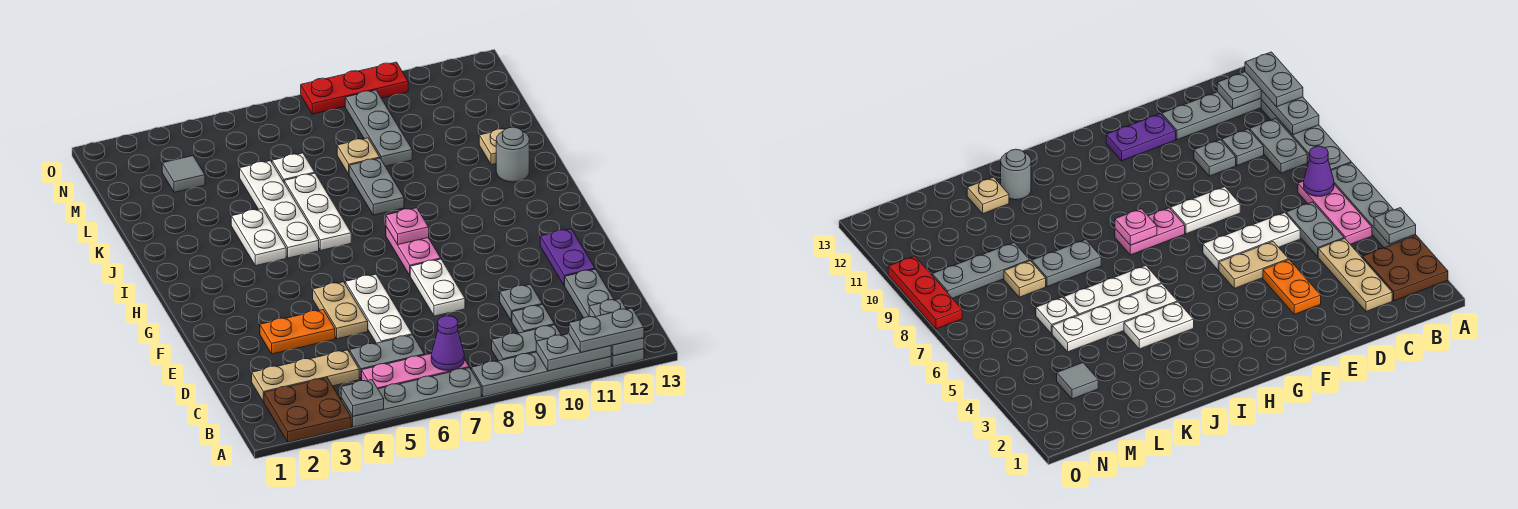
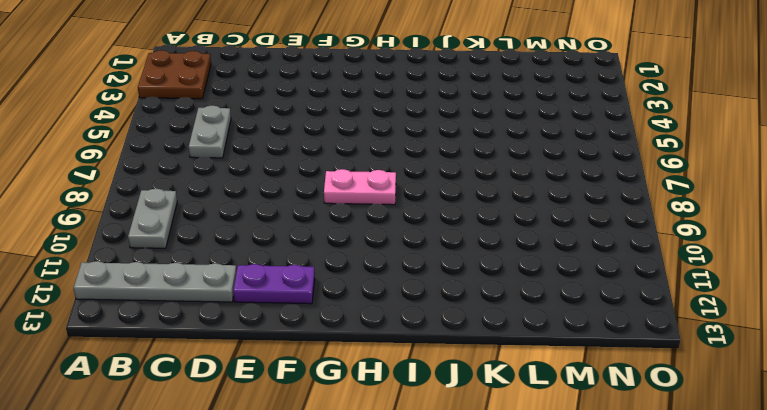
none -> grey plate A4:A7 level 1
none -> grey plate A8:A11 level 1
none -> pink plate B5:B7 level 1
none -> tan plate C2:C4 level 1

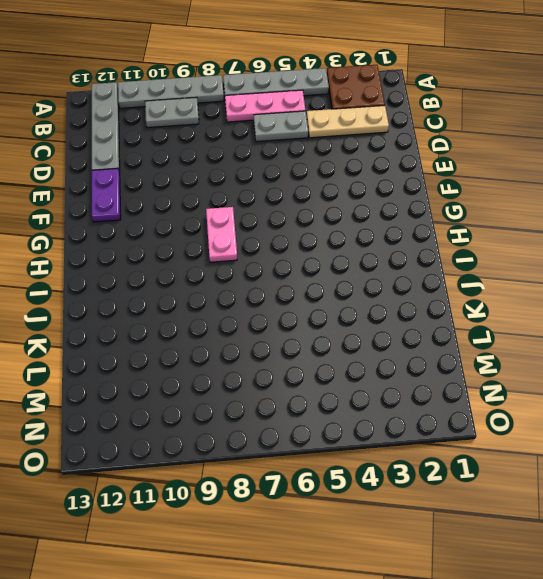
none -> grey plate C10 level 1
none -> white plate D6:F6 level 1
none -> grey plate D10 level 1
none -> orange plate E3:E4 level 1

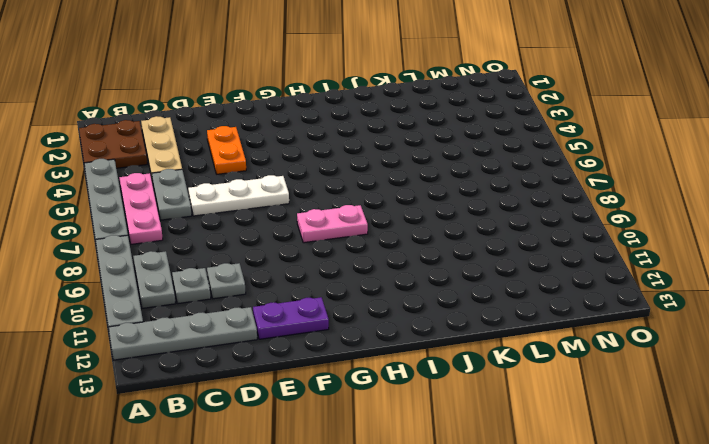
none -> tan plate E5:F5 level 1
none -> white plate E8:F8 level 1
none -> white plate I4:J4 level 1
none -> white plate I5:L5 level 1

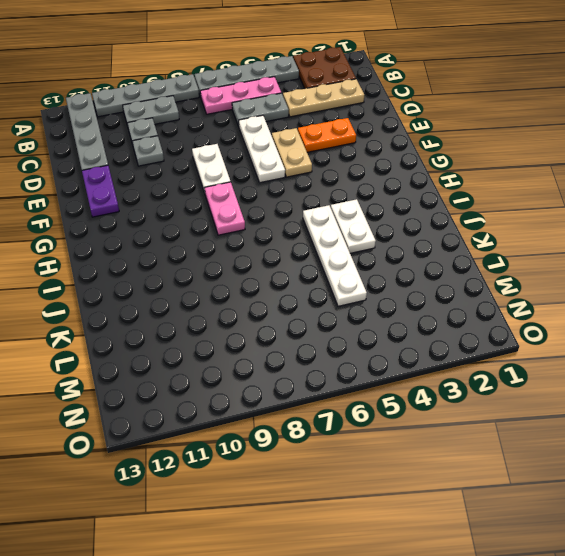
none -> white plate I6:K6 level 1
none -> grey plate J8:K8 level 1
none -> grey round brick J12 level 1
none -> tan plate K12 level 1

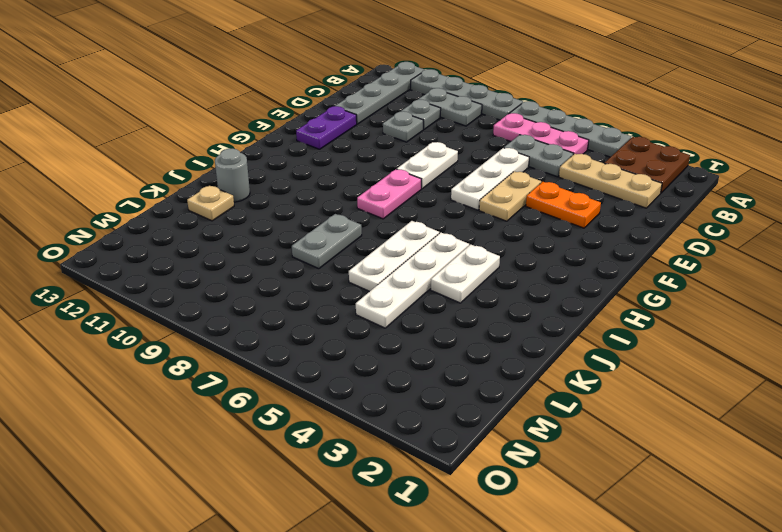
none -> white plate L6 level 1
none -> tan plate L8 level 1
none -> grey plate L9:N9 level 1
none -> grey tile M3 level 1

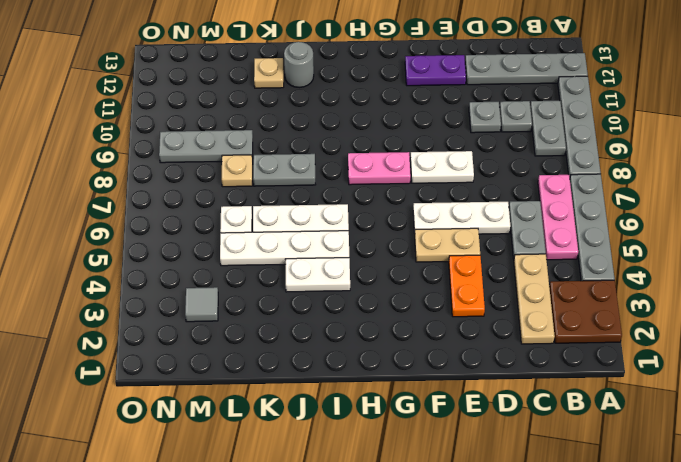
none -> red plate O8:O10 level 1
none -> grey plate A4 level 2
none -> grey plate A10:A11 level 2
none -> grey plate A12:B12 level 2

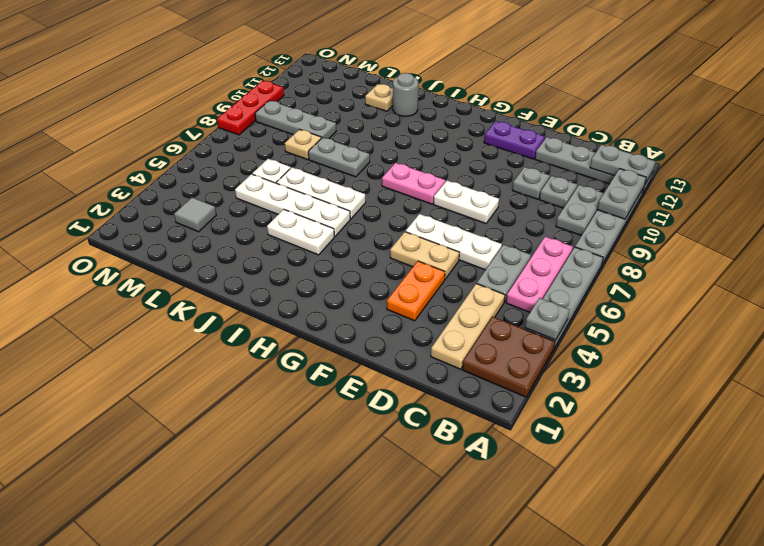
none -> purple cone B7 level 2
none -> pink plate H8 level 2
none -> grey plate A11:A12 level 3

